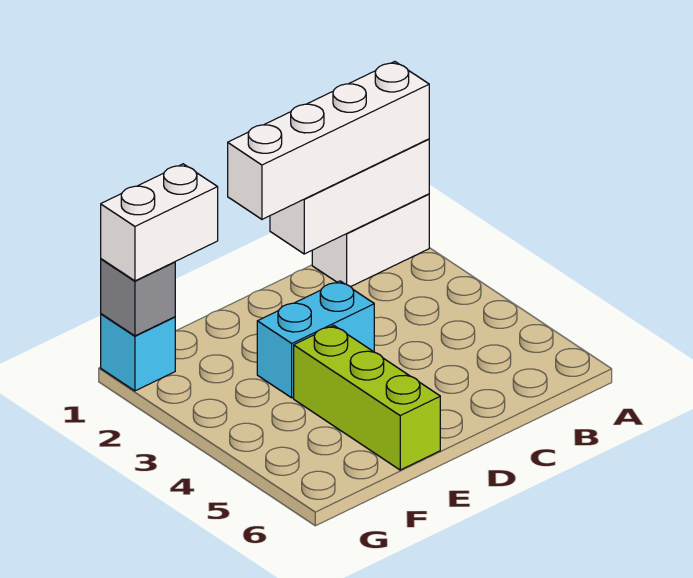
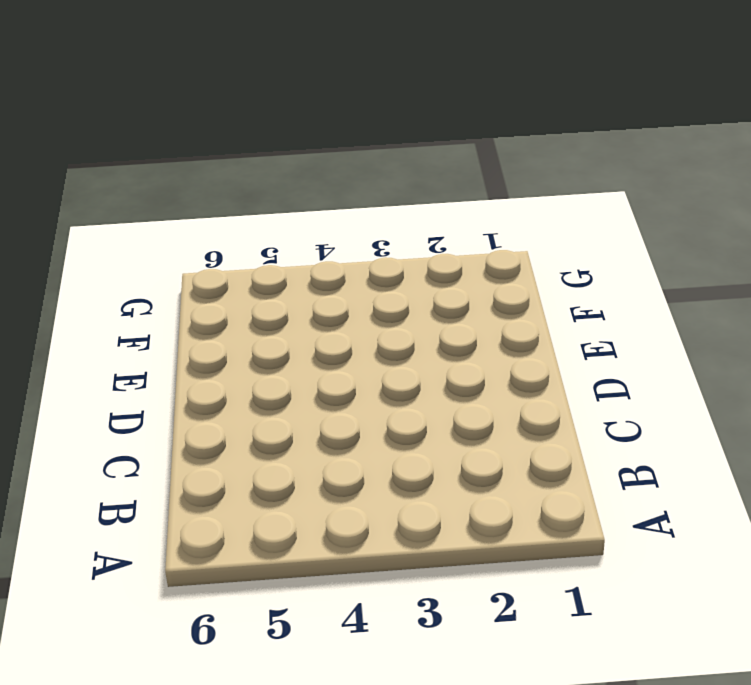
none -> white brick A1:B1 level 1
none -> cyan brick D3:E3 level 1

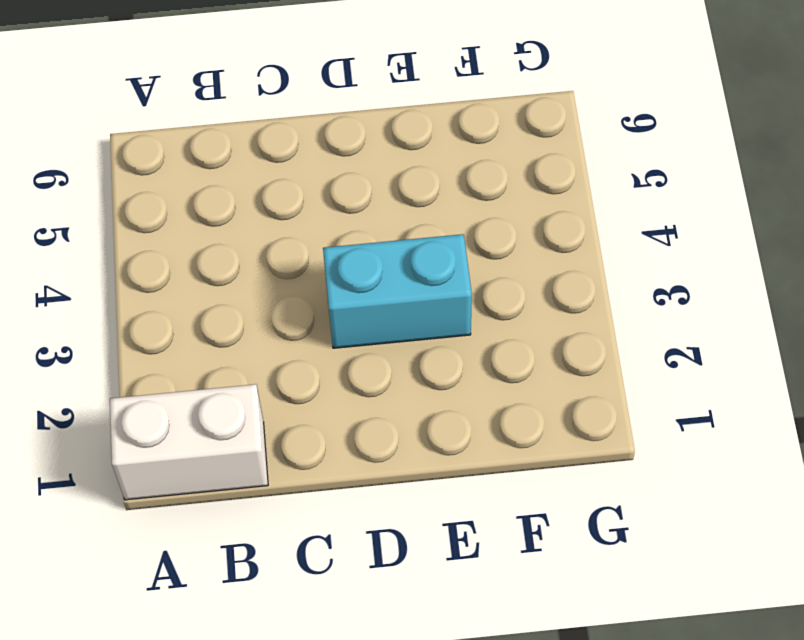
none -> lime brick E4:E6 level 1
none -> cyan brick G1 level 1

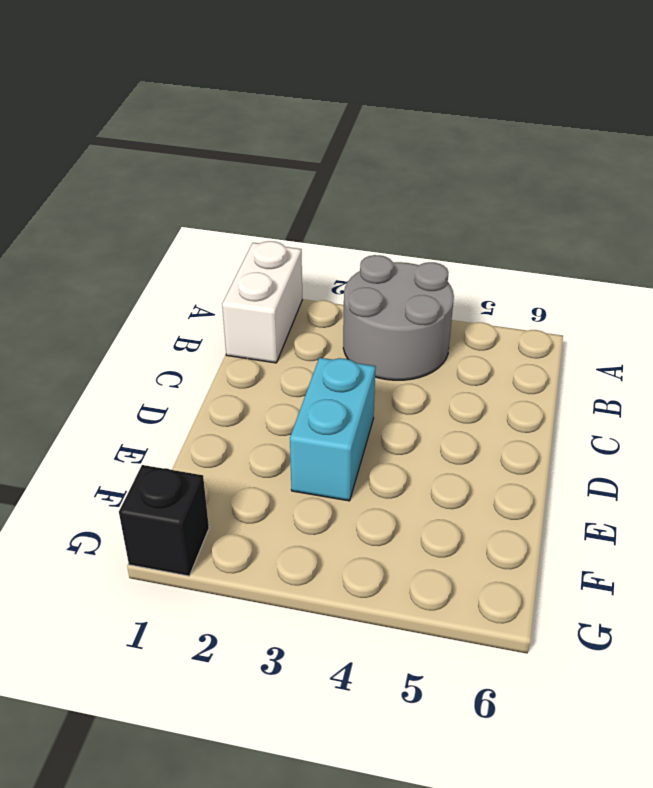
grey round brick A3:B4 level 1 -> none
black brick G1 level 1 -> cyan brick G1 level 1
none -> lime brick E4:E6 level 1
none -> white brick A1:C1 level 2

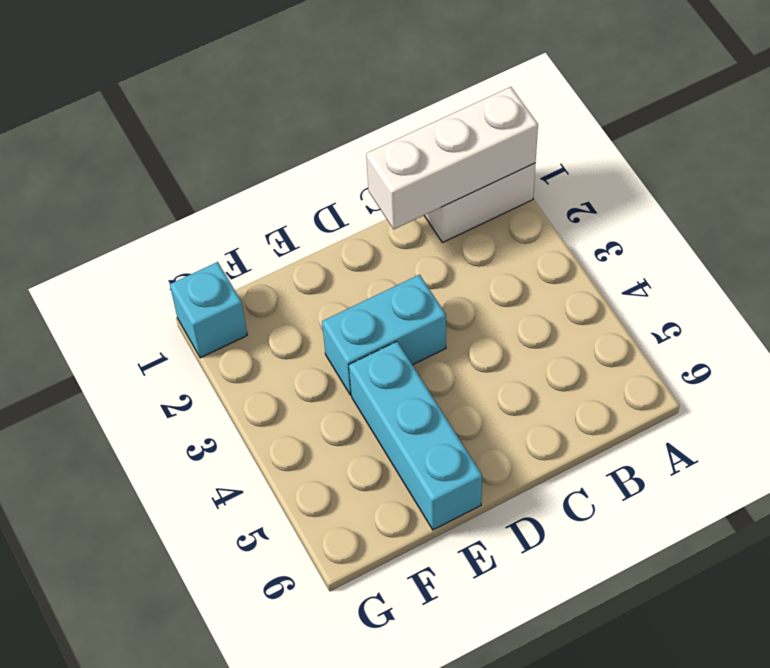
cyan brick E4:E6 level 1 -> lime brick E4:E6 level 1
none -> grey brick G1 level 2
none -> white brick A1:D1 level 3

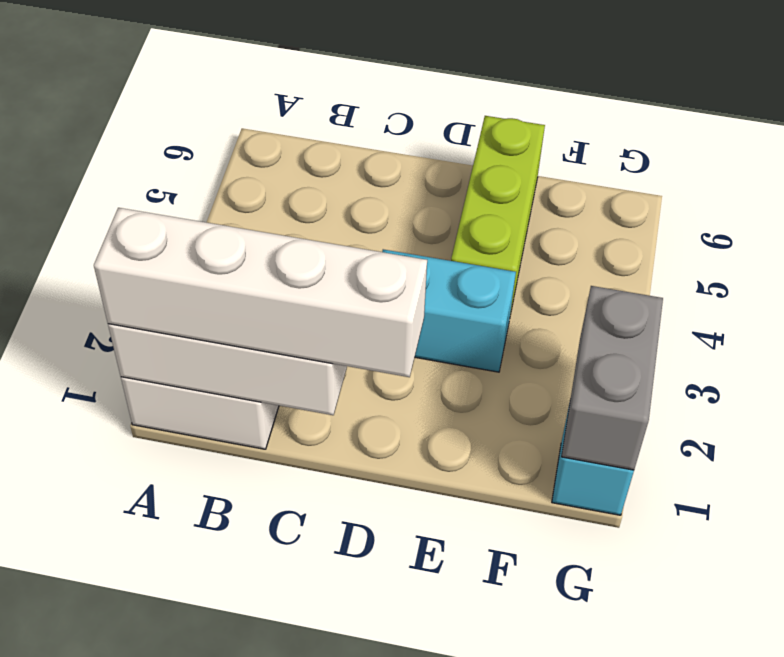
grey brick G1:G2 level 2 -> grey brick G1 level 2
none -> white brick F1:G1 level 3

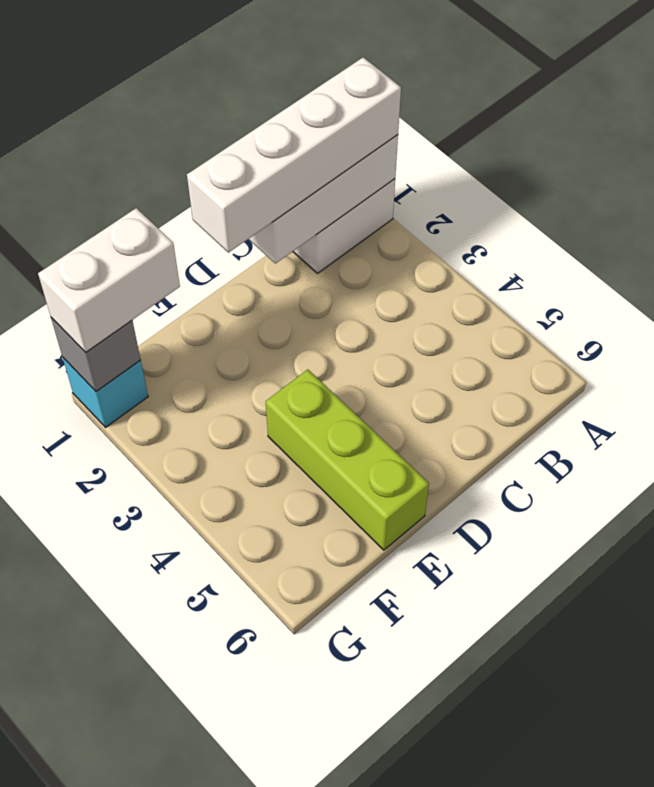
none -> cyan brick D3:E3 level 1

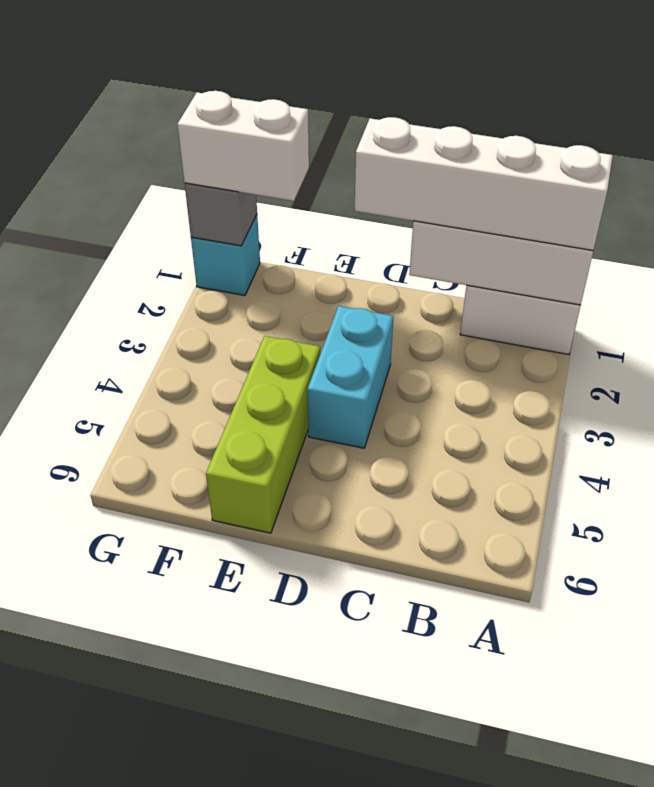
cyan brick D3:D4 level 1 -> cyan brick D3:E3 level 1

